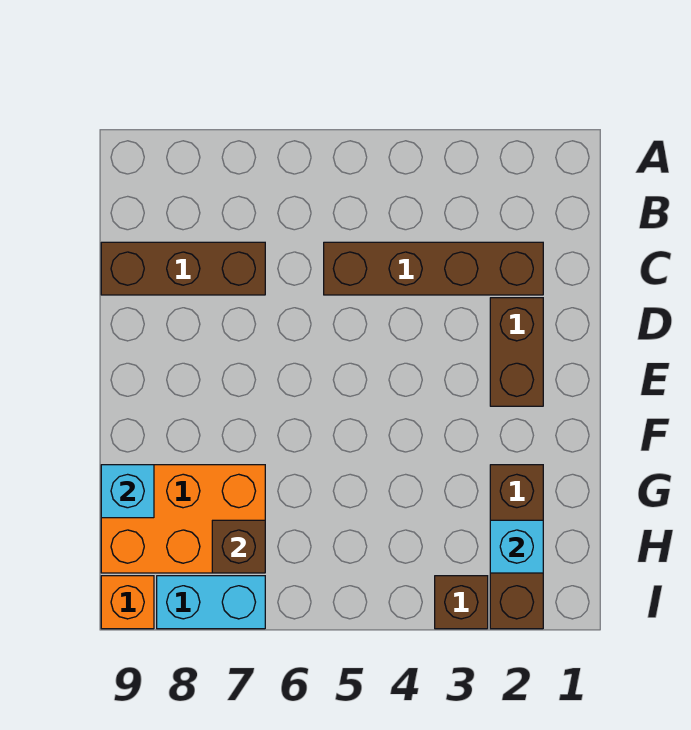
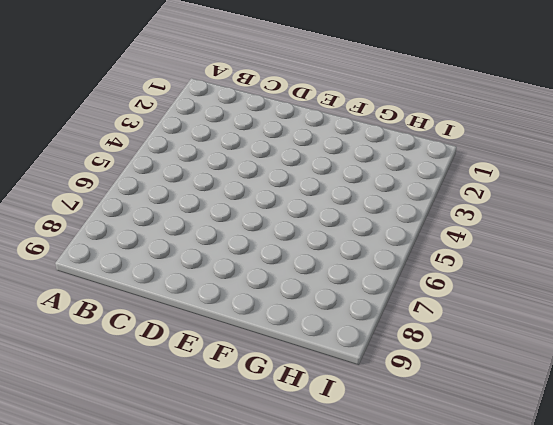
none -> brown brick C2:C5 level 1
none -> brown brick C7:C9 level 1

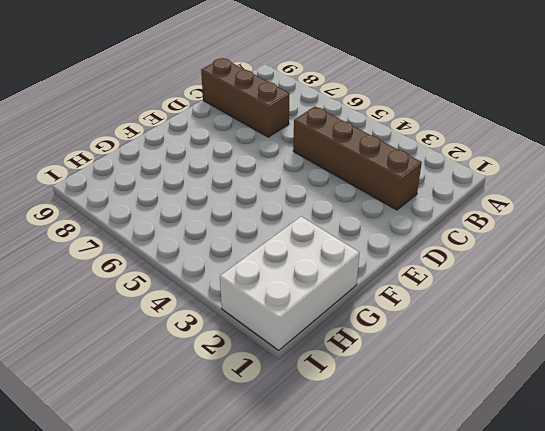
white brick G1:I2 level 1 -> brown brick G2:I2 level 1
none -> brown brick D2:E2 level 1
none -> orange brick G7:H9 level 1

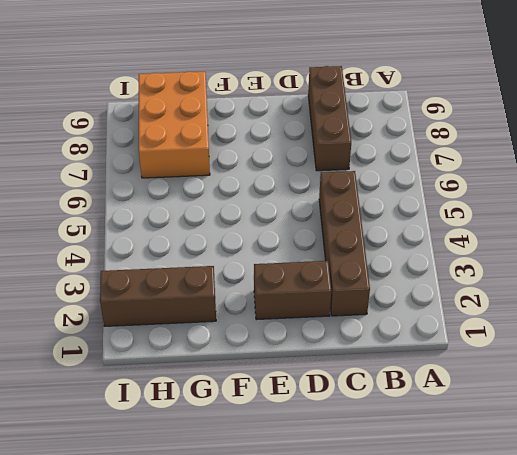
none -> brown brick I3 level 1
none -> cyan brick I7:I8 level 1

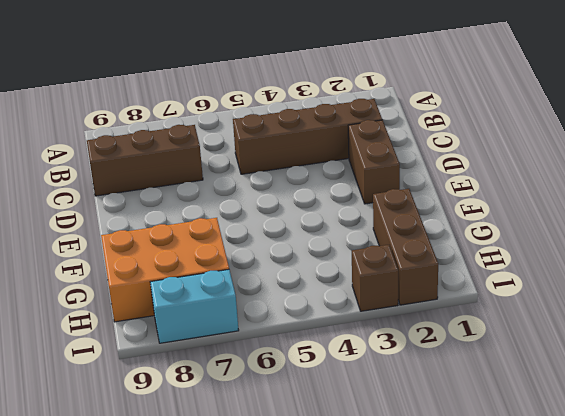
none -> orange brick I9 level 1
none -> cyan brick G9 level 2

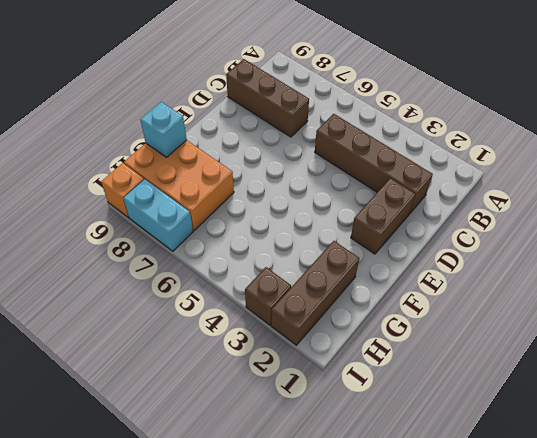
none -> cyan brick H2 level 2
none -> brown brick H7 level 2

